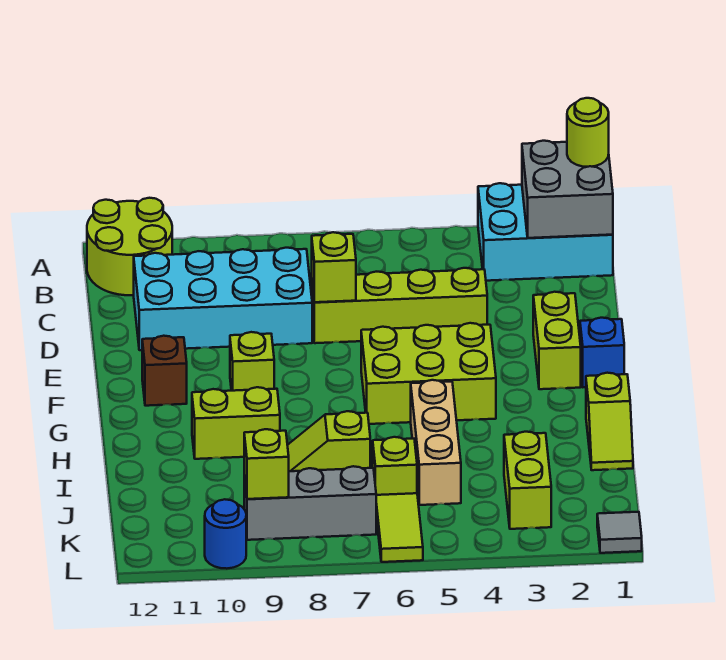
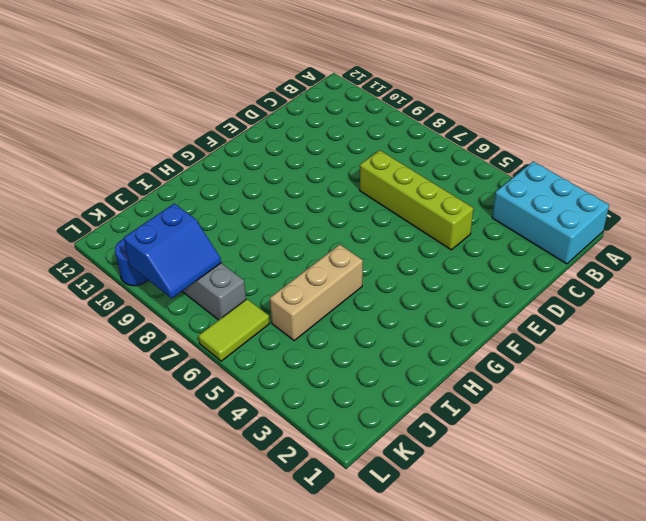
blue slope K8:L9 level 2 top 9 -> lime brick K9 level 2
none -> lime round brick A11:B12 level 1
none -> cyan brick C8:D11 level 1
none -> lime brick E2:F2 level 1

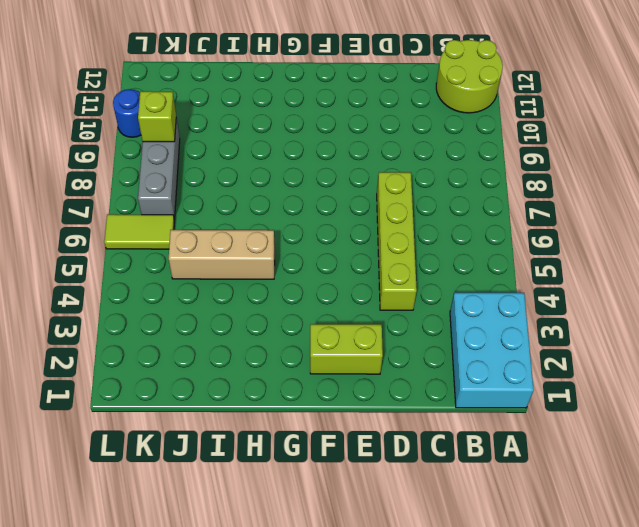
none -> cyan brick C8:D11 level 1
none -> blue brick F1 level 1
none -> lime brick F4:G6 level 1

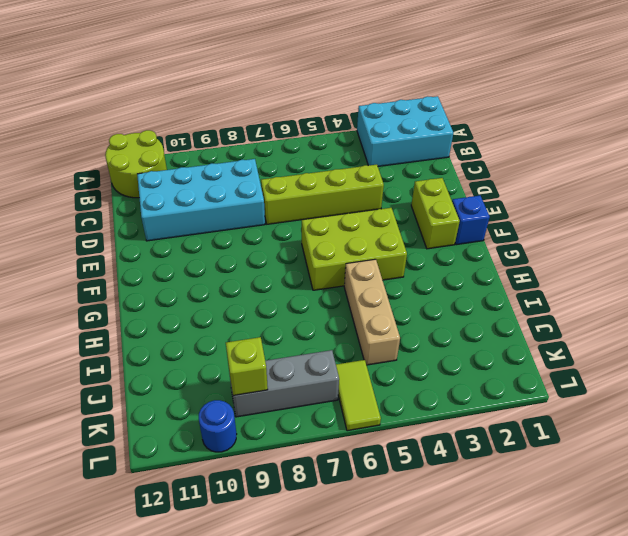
none -> lime brick F9 level 1
none -> brown brick F11 level 1
none -> lime slope H1:I1 level 1 top H

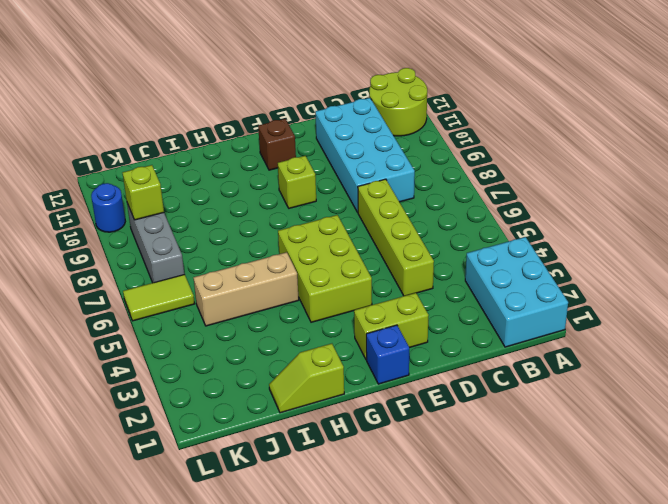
none -> lime brick H9:H10 level 1
none -> lime slope I7:I8 level 1 top 7
none -> lime brick J3:K3 level 1

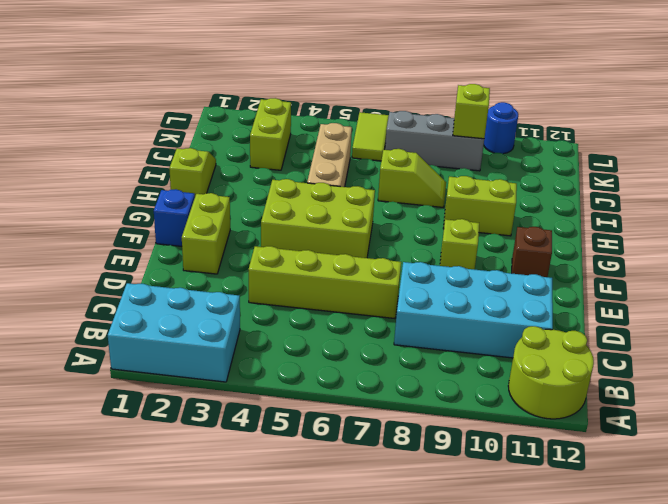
none -> lime brick J6 level 1
none -> grey tile L1 level 1
none -> grey brick A1:B2 level 2

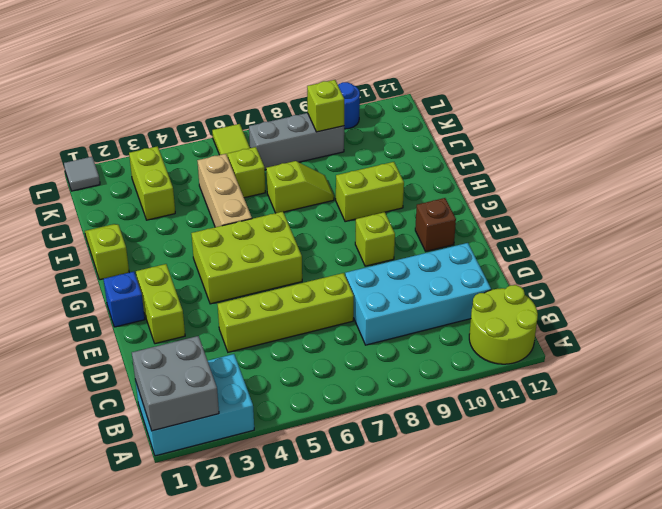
none -> lime brick D7 level 2
none -> lime round brick A1 level 3

